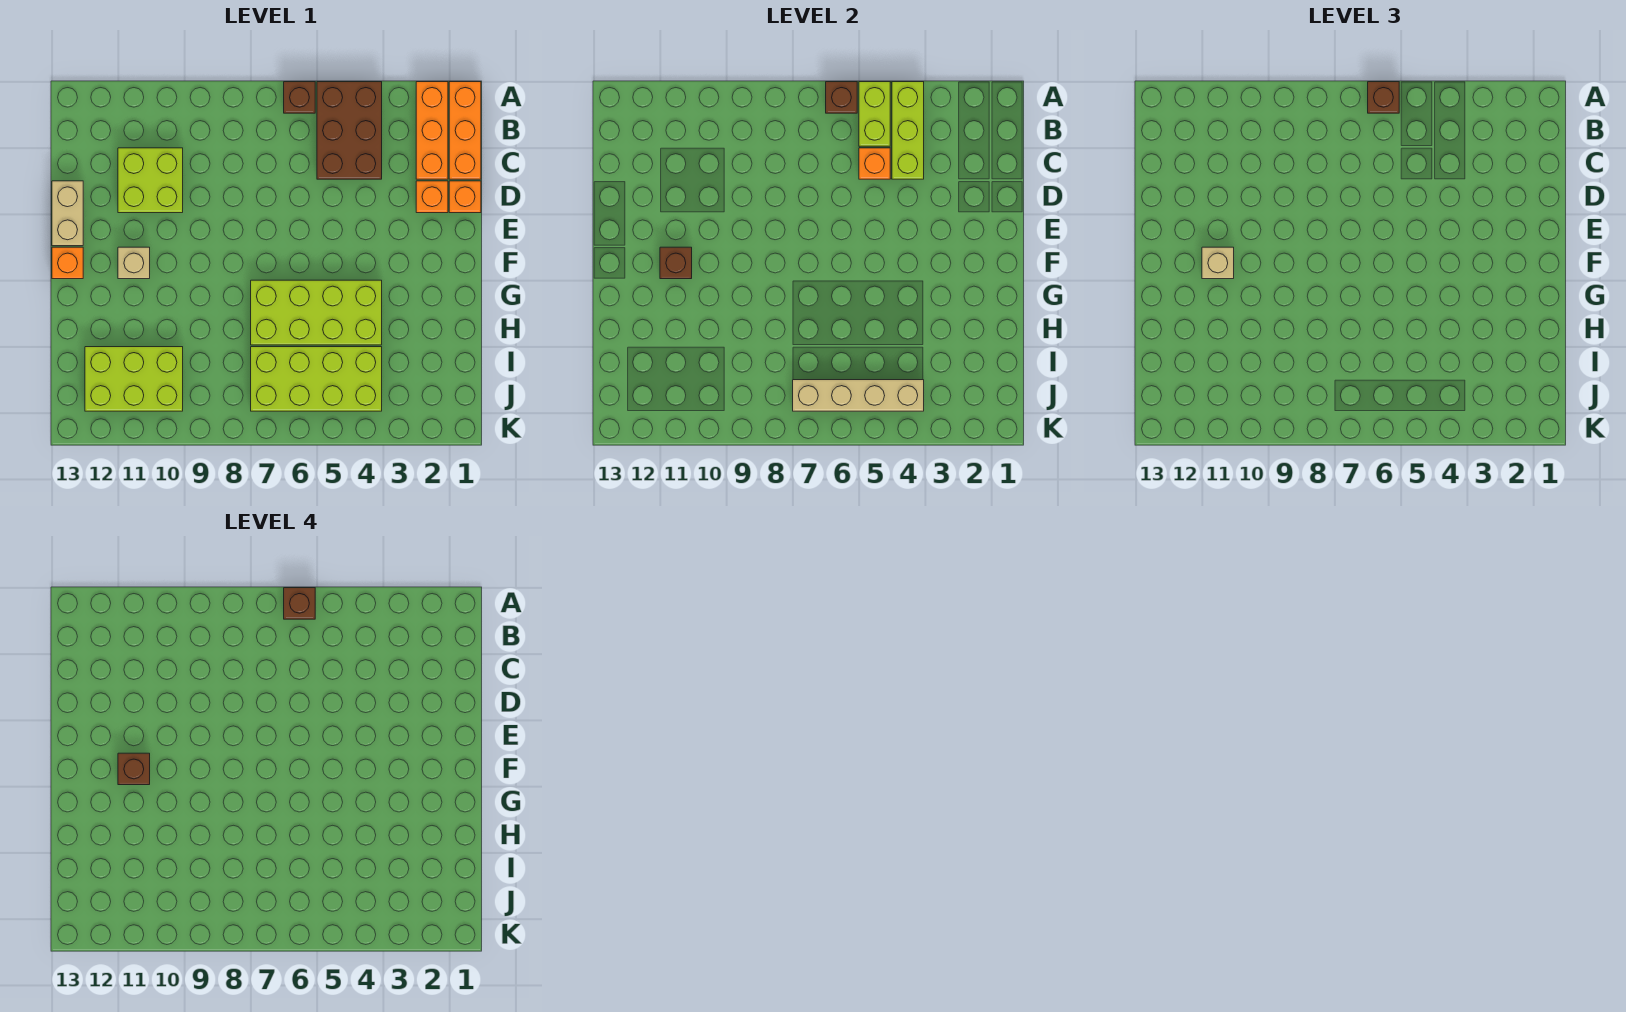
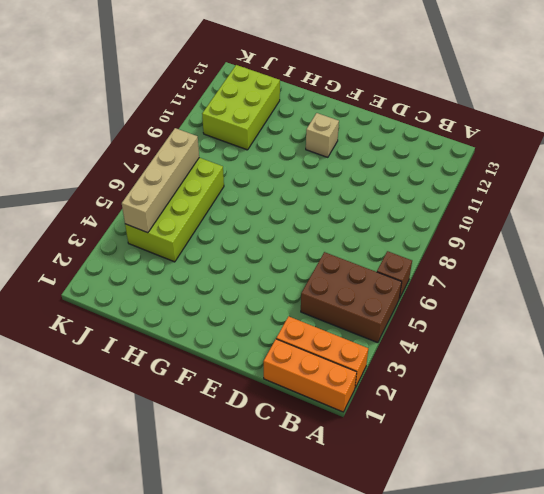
none -> lime brick C10:D11 level 1
none -> orange brick D1 level 1
none -> orange brick D2 level 1

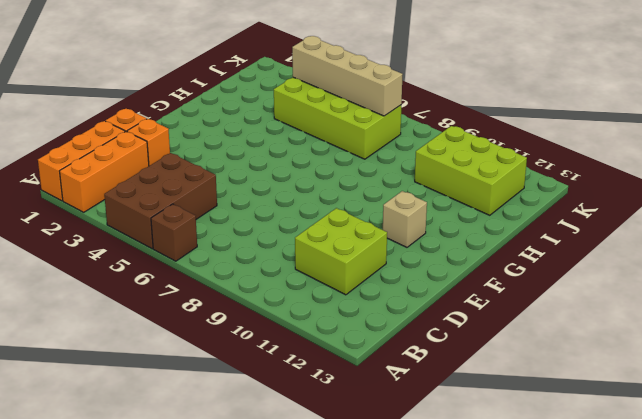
none -> tan brick D13:E13 level 1
none -> orange brick F13 level 1
none -> lime brick G4:H7 level 1

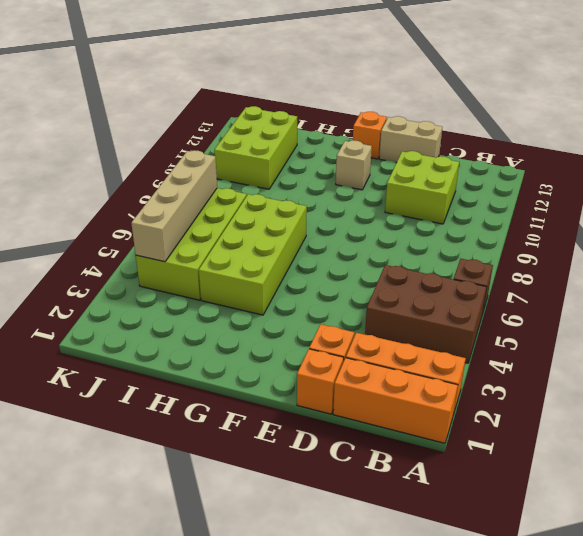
none -> lime brick A4:C4 level 2
none -> lime brick A5:B5 level 2
none -> brown brick A6 level 2

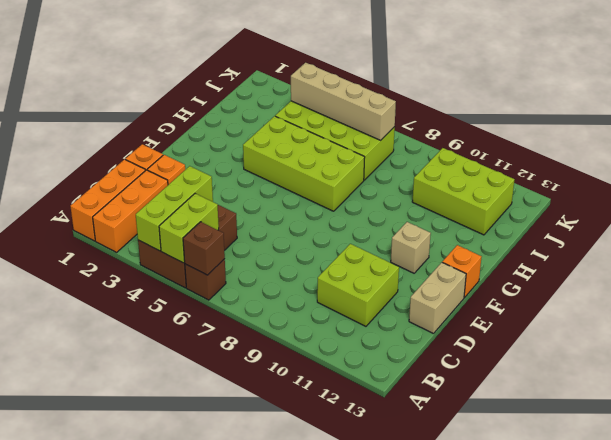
none -> orange brick C5 level 2
none -> brown brick F11 level 2
none -> brown brick A6 level 3

